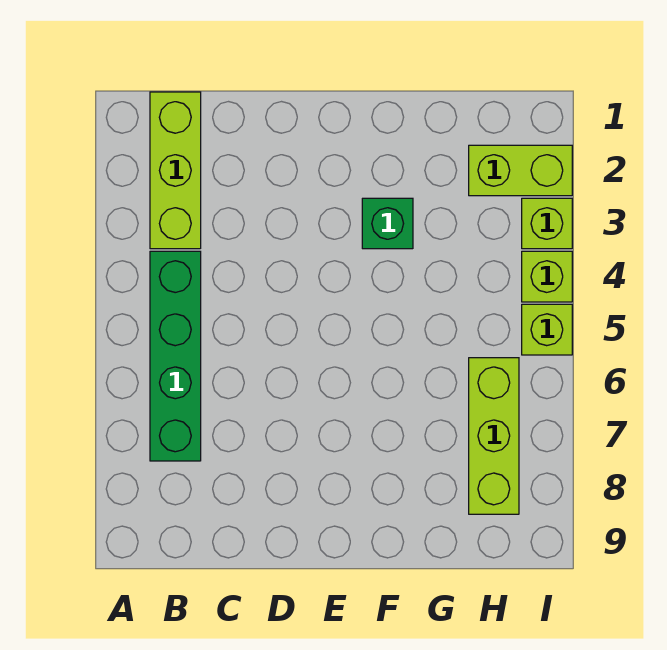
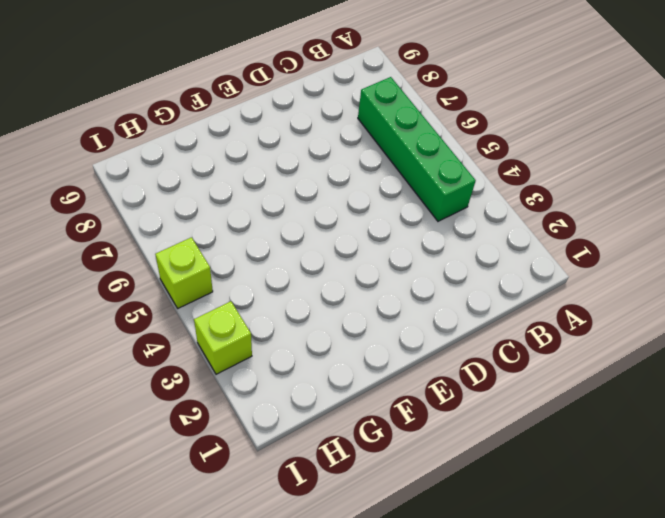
none -> lime brick B1:B3 level 1
none -> green brick F3 level 1

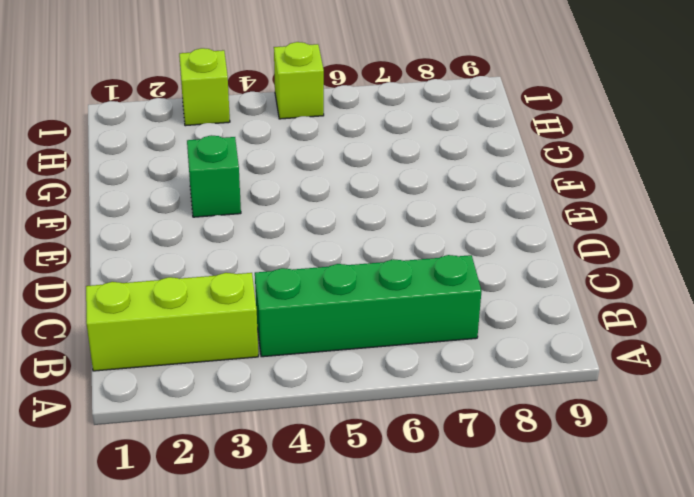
none -> lime brick H2:I2 level 1
none -> lime brick H6:H8 level 1

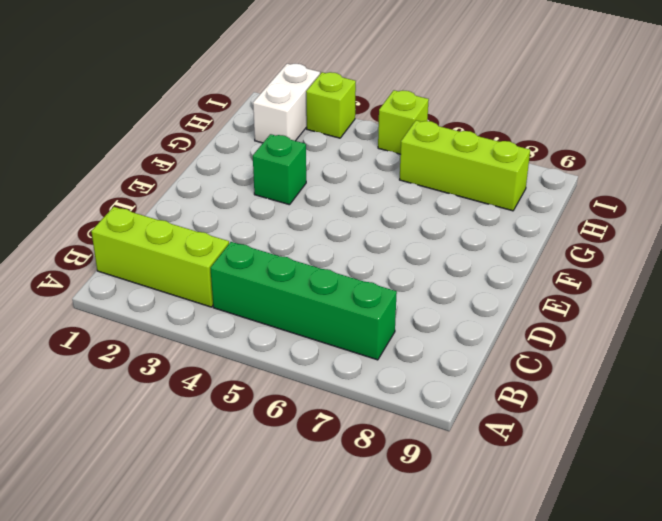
white brick H2:I2 level 1 -> lime brick H2:I2 level 1
none -> lime brick I4 level 1

